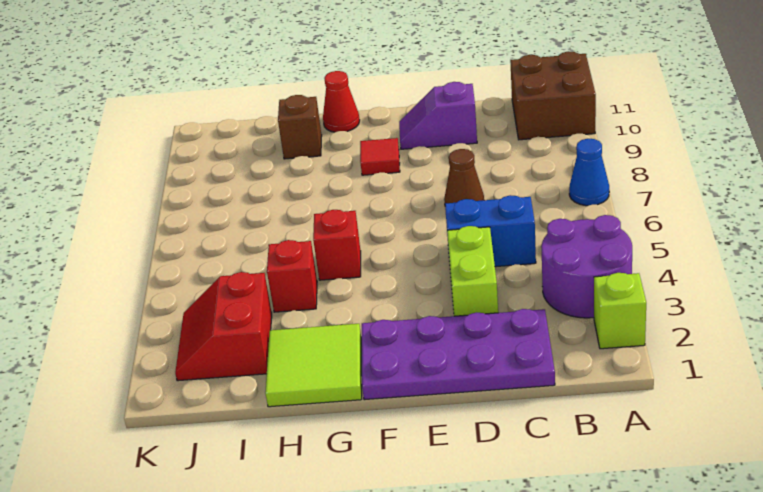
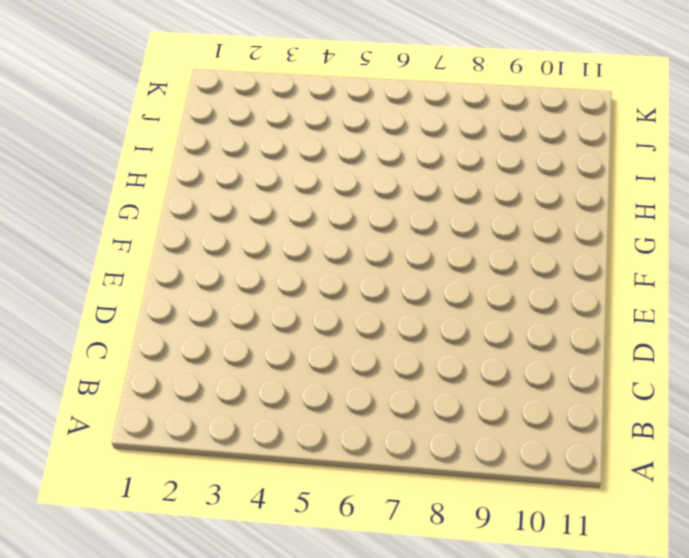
none -> lime brick A2 level 1
none -> purple round brick A3:B4 level 1
none -> blue cone A7 level 1

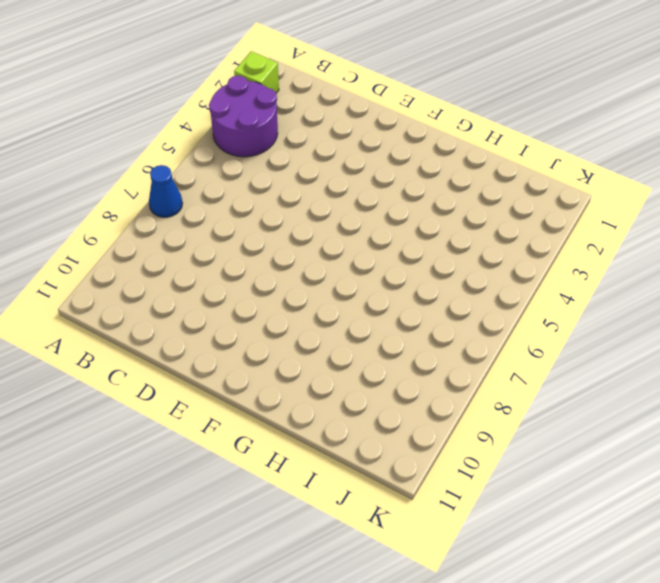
none -> brown brick A10:B11 level 1
none -> purple plate C1:F2 level 1
none -> blue brick C5:D5 level 1

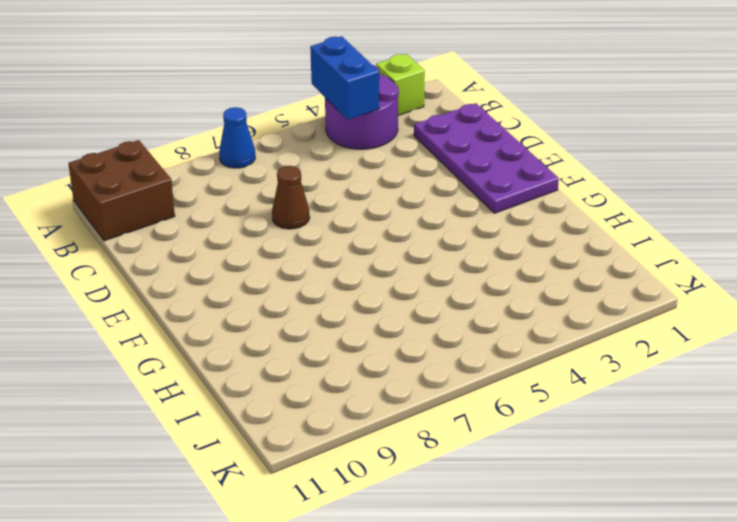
blue brick A4:B4 level 2 -> blue brick C5:D5 level 1
none -> lime brick D3:D4 level 1
none -> purple slope D10:E10 level 1 top D
none -> red tile F9 level 1

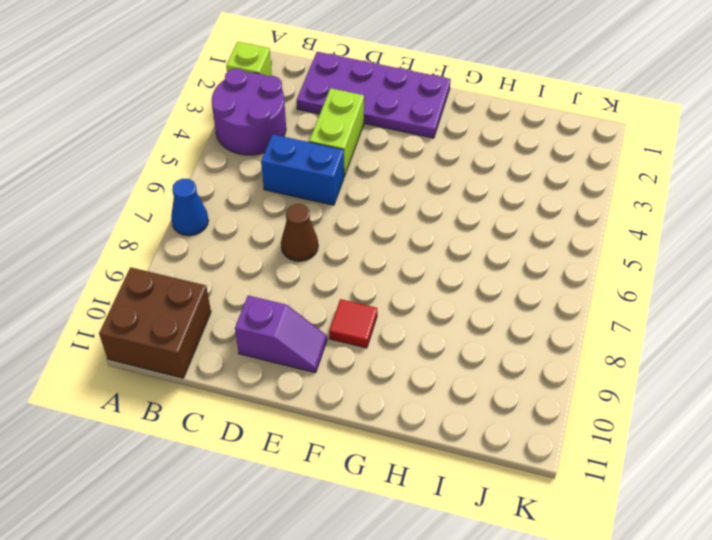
none -> lime tile G1:H2 level 1
none -> red brick G5 level 1
none -> red cone G11 level 1

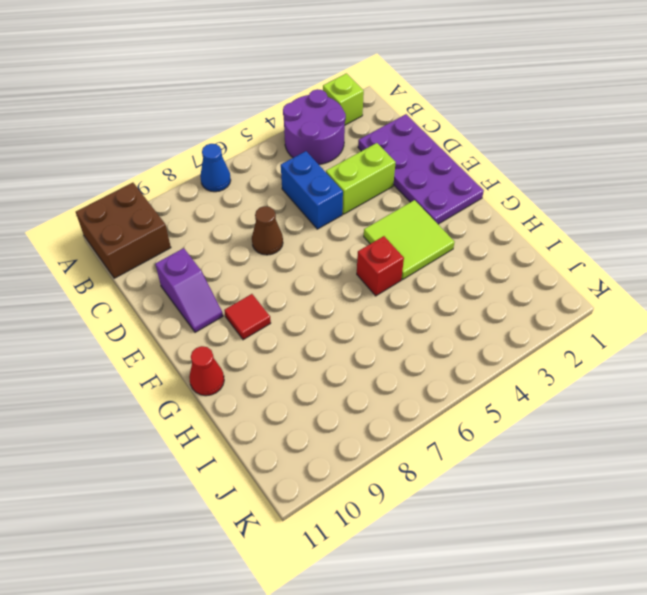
lime tile F3:G4 level 1 -> lime tile G1:H2 level 1
none -> red brick H4 level 1
none -> brown brick H10 level 1
none -> red slope I2:J3 level 1 top I

